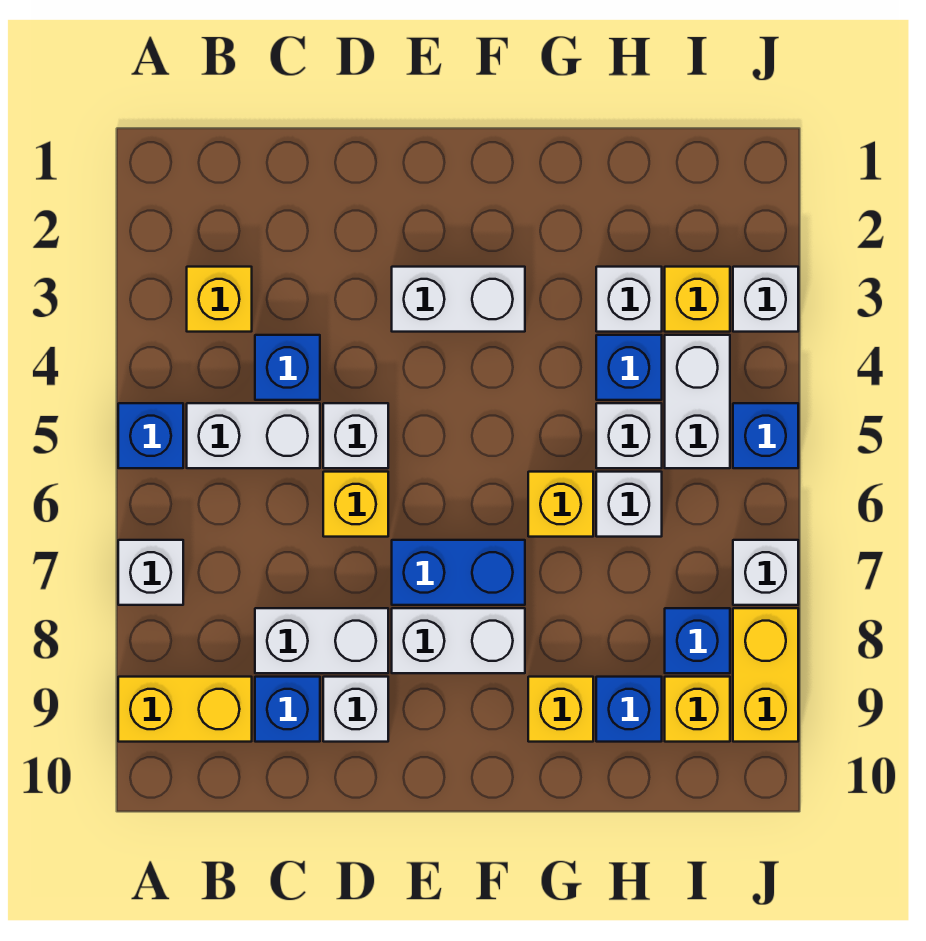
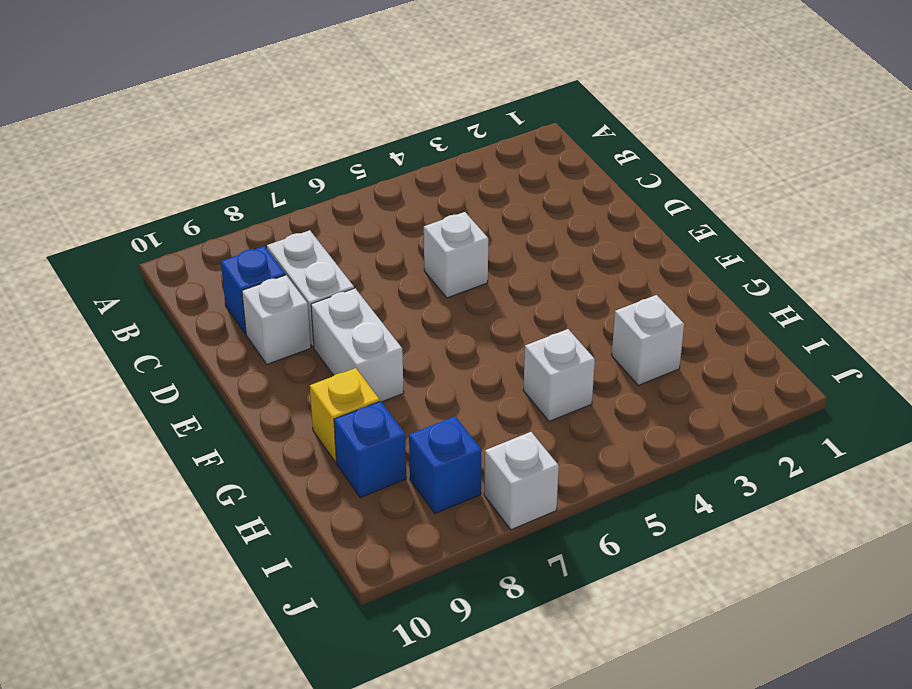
none -> blue brick A5 level 1
none -> white brick A7 level 1
none -> yellow brick A9:B9 level 1

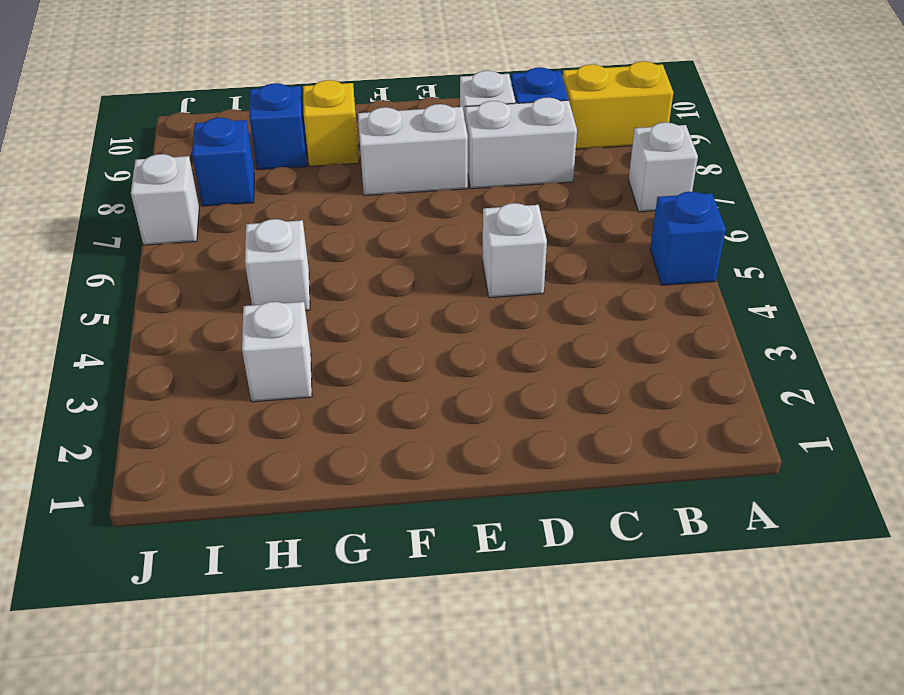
none -> yellow brick B3 level 1
none -> white brick B5:C5 level 1
none -> blue brick C4 level 1

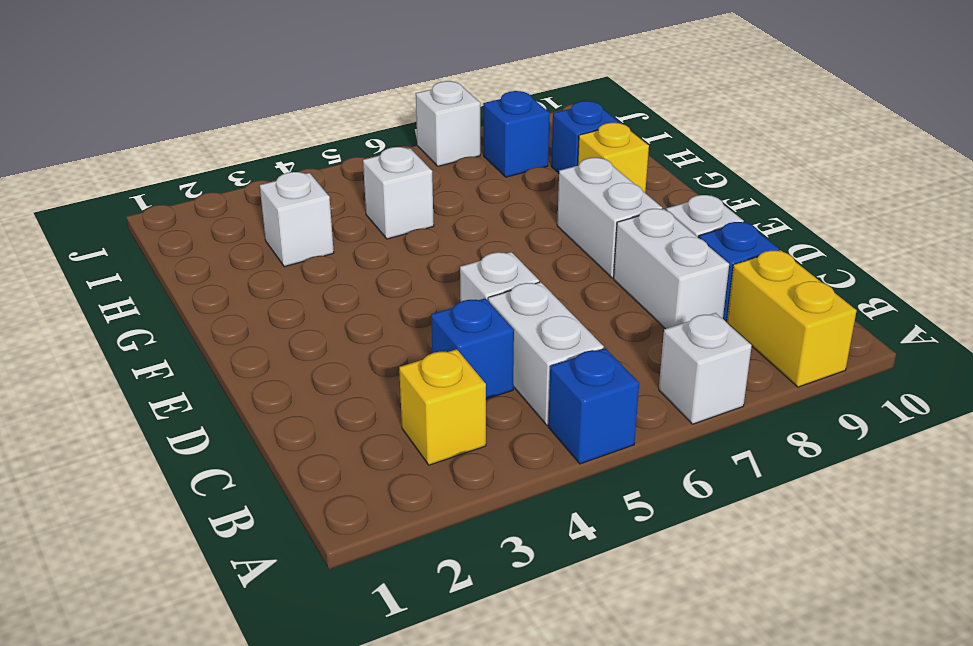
none -> yellow brick D6 level 1
none -> white brick E3:F3 level 1
none -> blue brick E7:F7 level 1

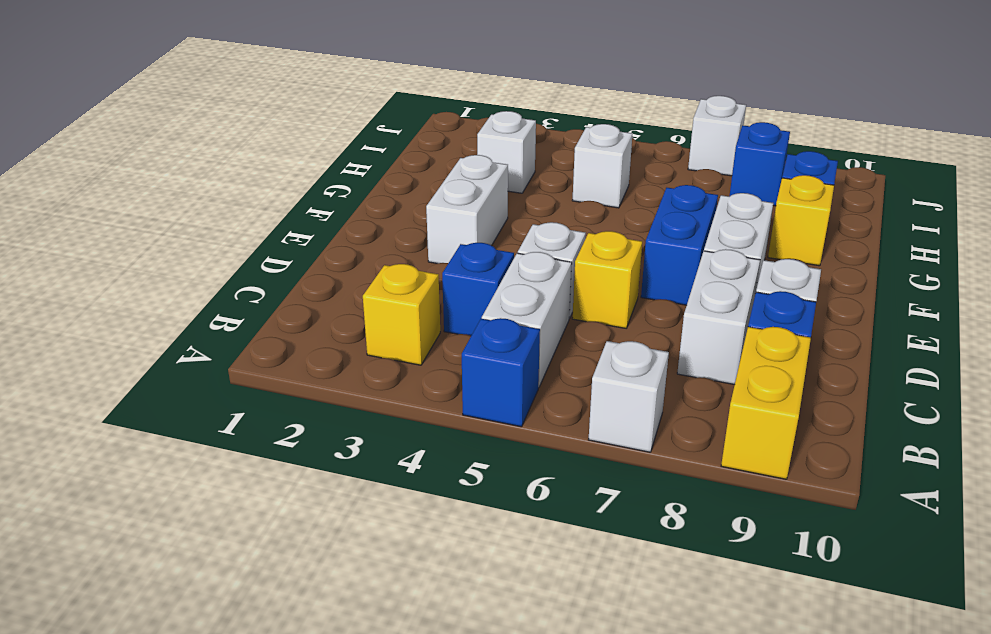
none -> yellow brick G6 level 1
none -> blue brick H4 level 1
none -> white brick H6 level 1

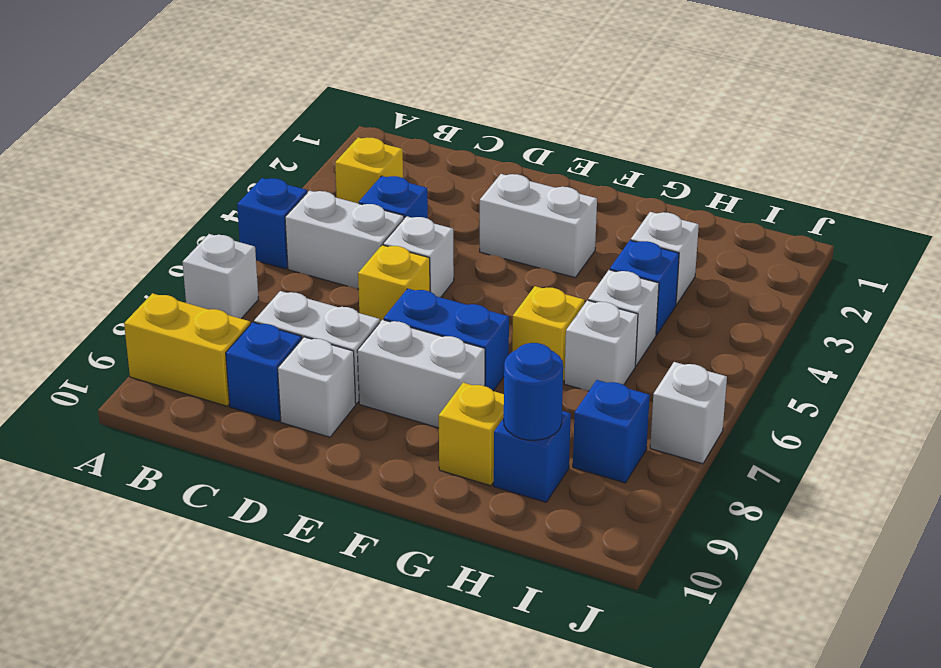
blue round brick H9 level 2 -> none
none -> yellow brick I3 level 1
none -> white brick I4:I5 level 1
none -> yellow brick I9 level 1

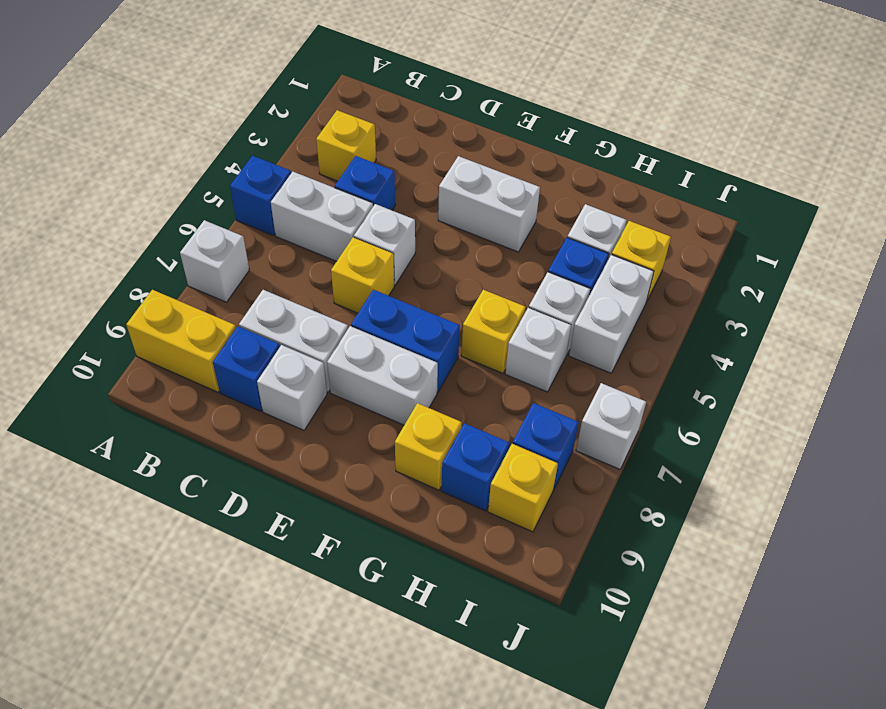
none -> white brick J3 level 1
none -> blue brick J5 level 1
none -> yellow brick J8:J9 level 1

